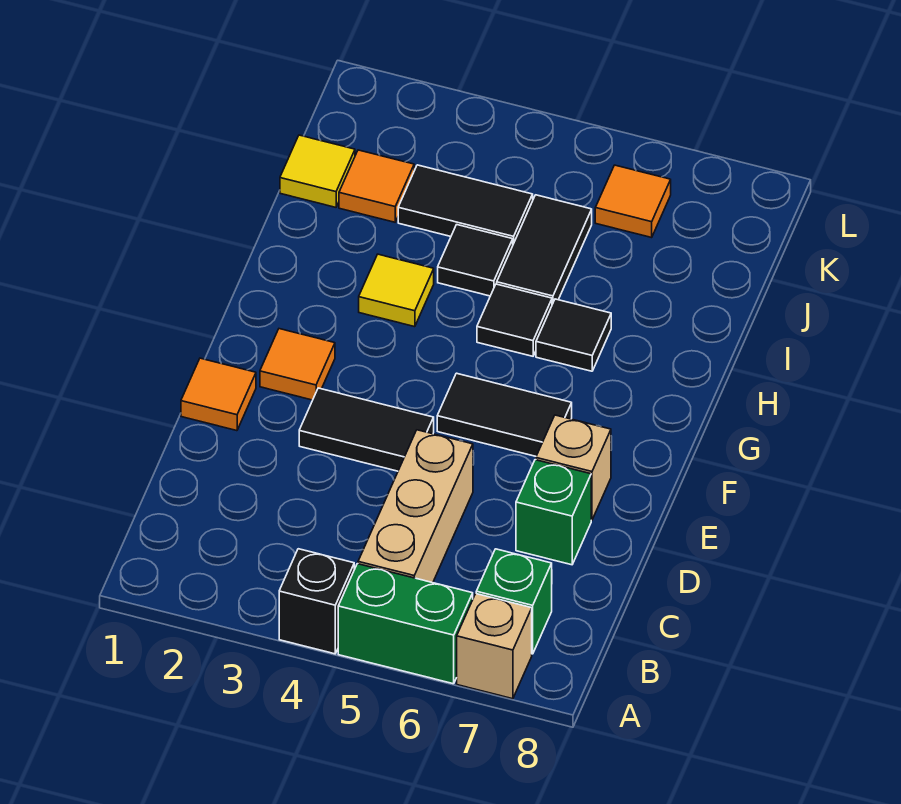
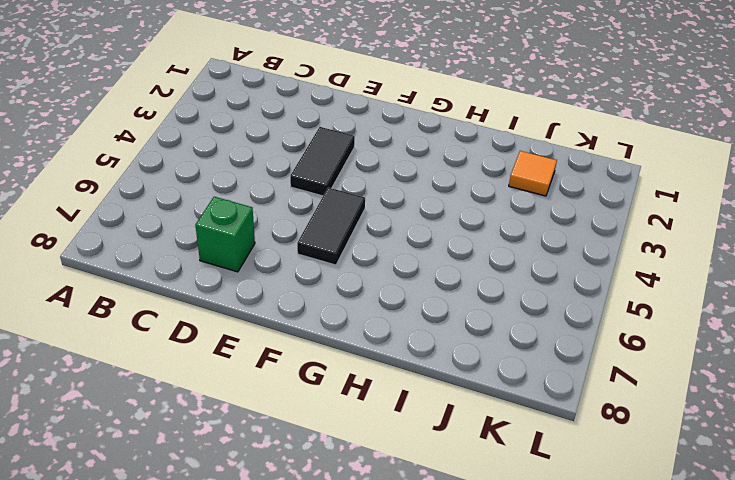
none -> black brick A4 level 1
none -> green brick A5:A6 level 1
none -> tan brick A7 level 1

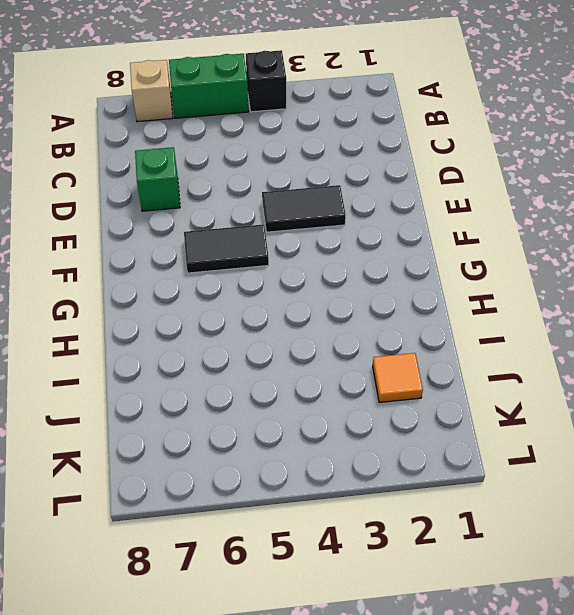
none -> tan brick B5:D5 level 1
none -> green brick B7 level 1
none -> orange tile E1 level 1

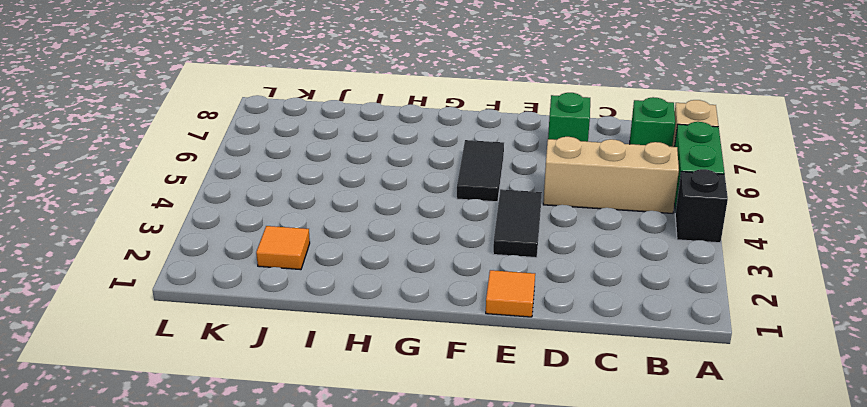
none -> tan brick E7 level 1
none -> orange tile F2 level 1
none -> yellow tile H3 level 1

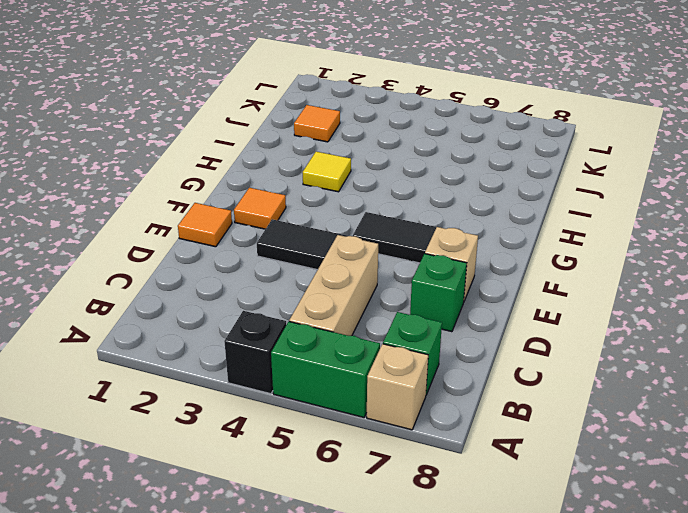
none -> black tile H5 level 1
none -> black tile H6 level 1
none -> black tile I4 level 1

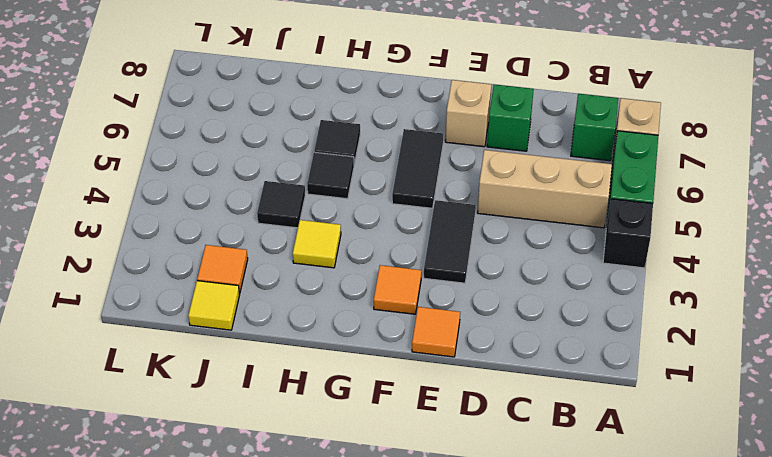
none -> black tile I5:J5 level 1
none -> black tile J3:J4 level 1
none -> orange tile K6 level 1

